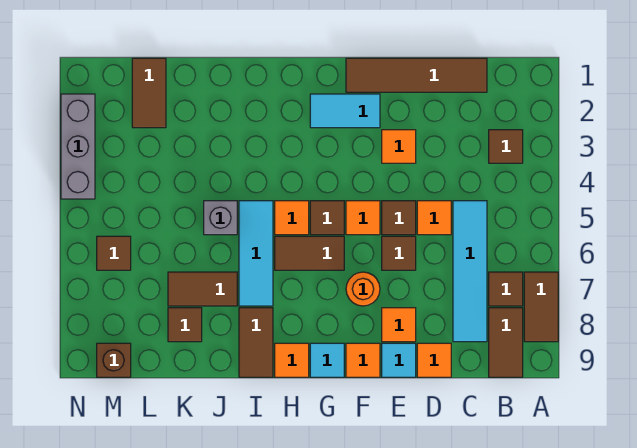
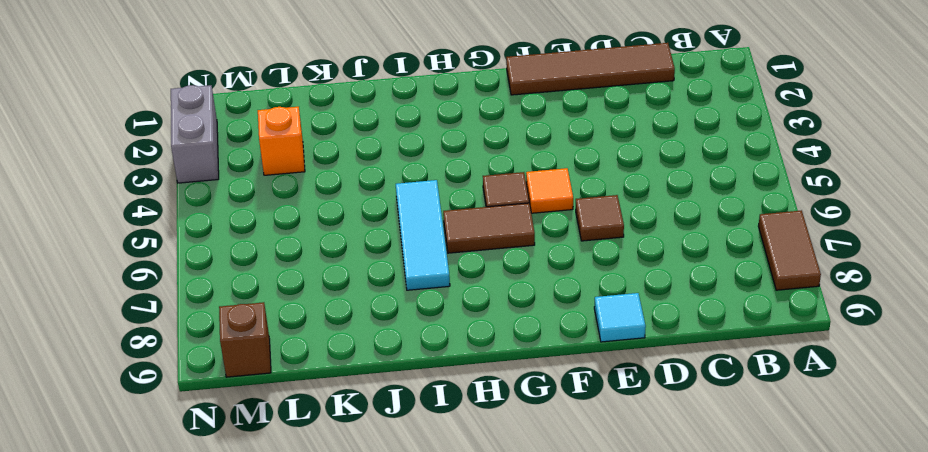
orange brick L3 level 1 -> none
grey brick N2:N3 level 1 -> grey brick N2:N4 level 1
none -> brown tile B3 level 1
none -> brown tile B7 level 1
none -> brown tile B8:B9 level 1
none -> cyan tile C5:C8 level 1

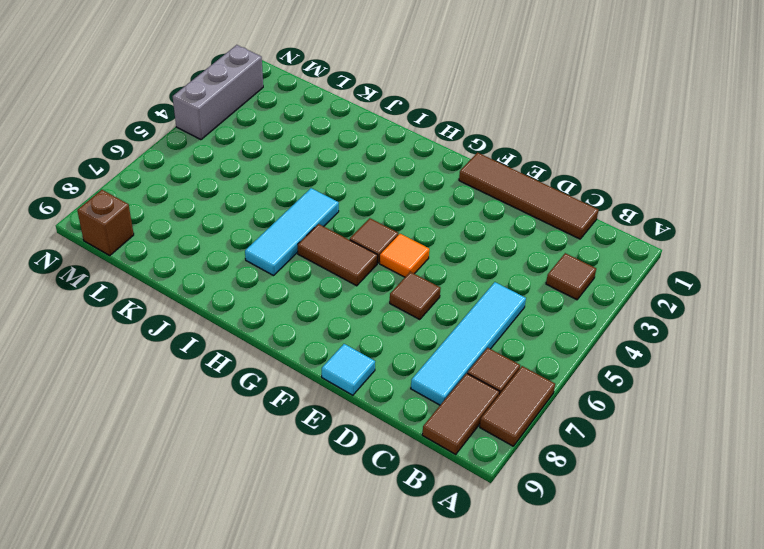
none -> orange tile D5 level 1
none -> orange tile D9 level 1
none -> orange tile E3 level 1
none -> brown tile E5 level 1

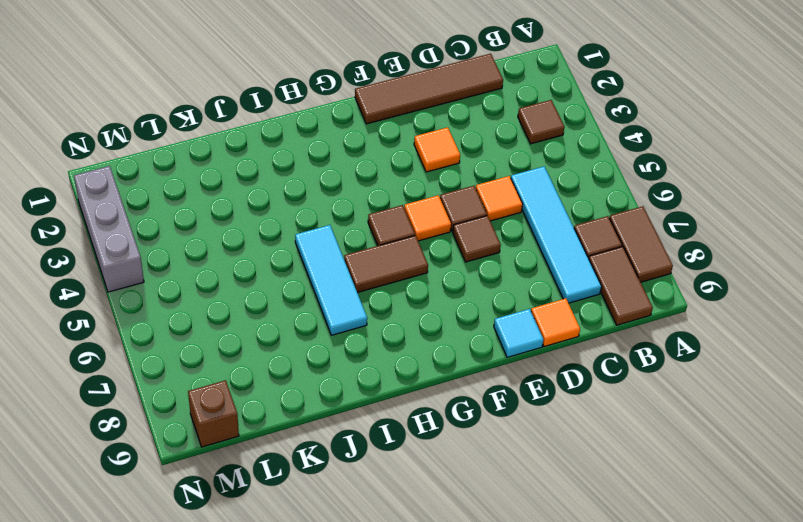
none -> orange tile E8 level 1
none -> cyan tile F2:G2 level 1
none -> orange round brick F7 level 1
none -> orange tile F9 level 1

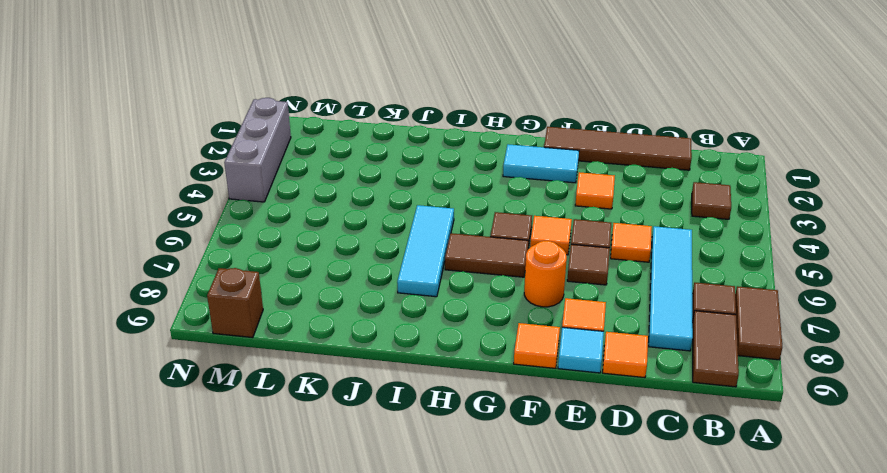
none -> cyan tile G9 level 1
none -> orange tile H5 level 1
none -> orange tile H9 level 1
none -> brown tile I8:I9 level 1

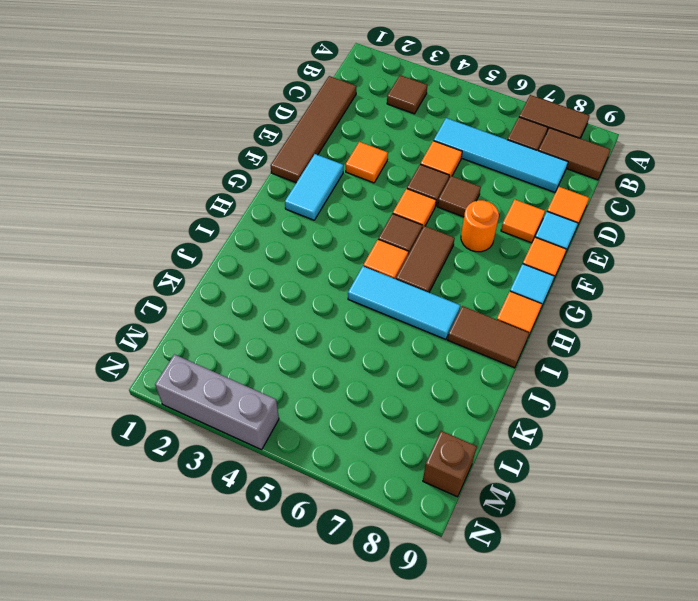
none -> grey brick J5 level 1
none -> brown tile J7:K7 level 1
none -> brown tile K8 level 1
none -> brown tile L1:L2 level 1

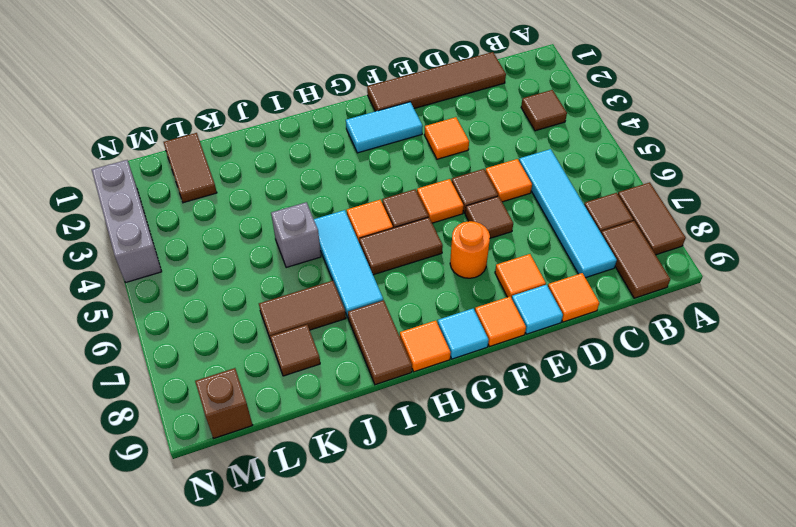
none -> brown tile M6 level 1

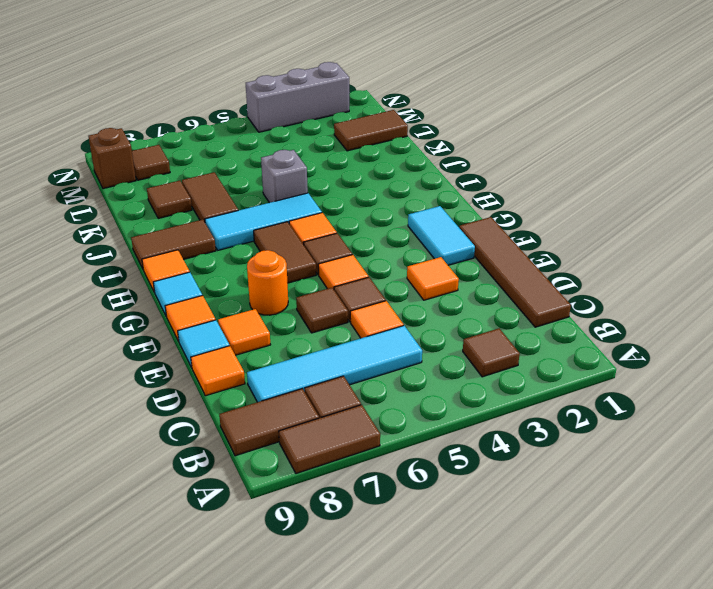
brown tile M8 level 1 -> brown tile M6 level 1

